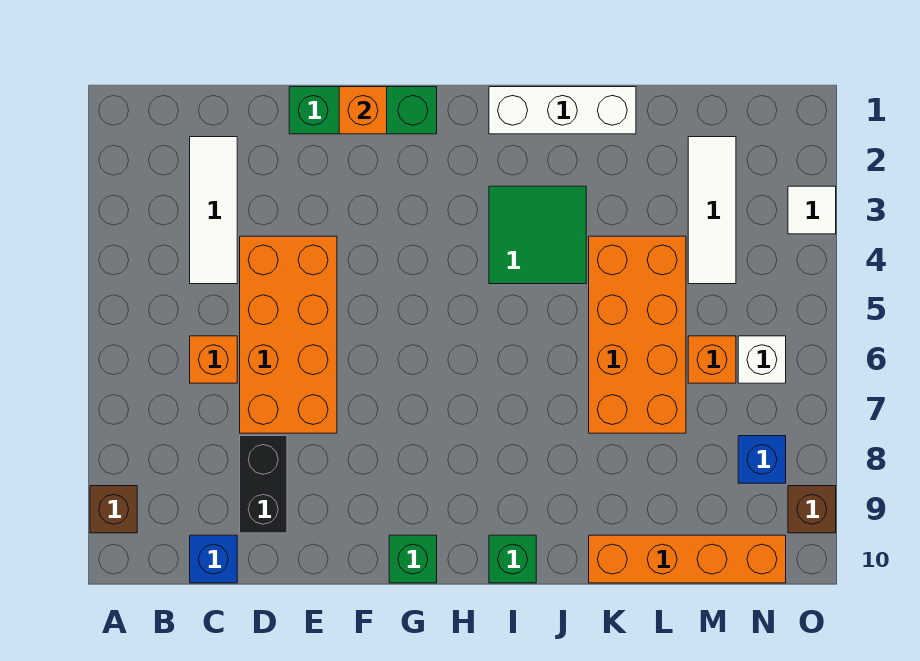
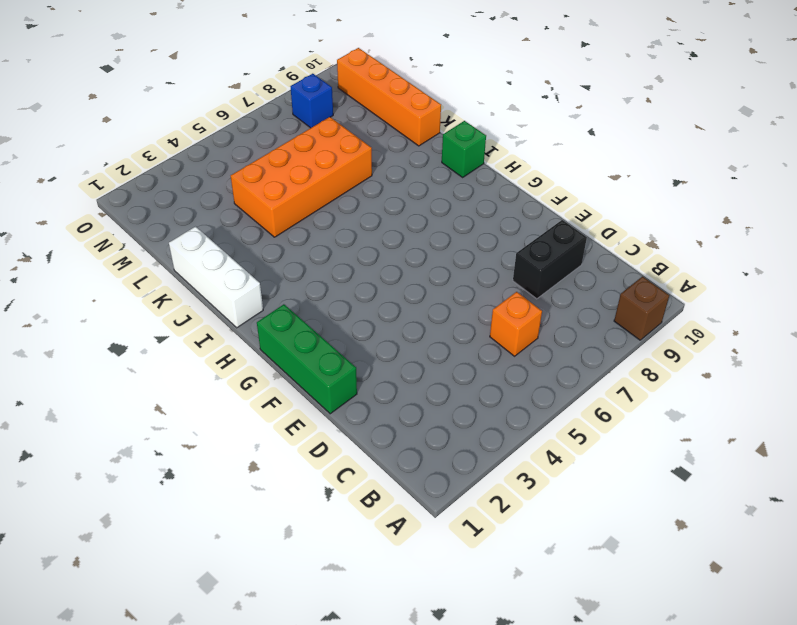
none -> white tile C2:C4 level 1
none -> blue brick C10 level 1
none -> orange brick D4:E7 level 1

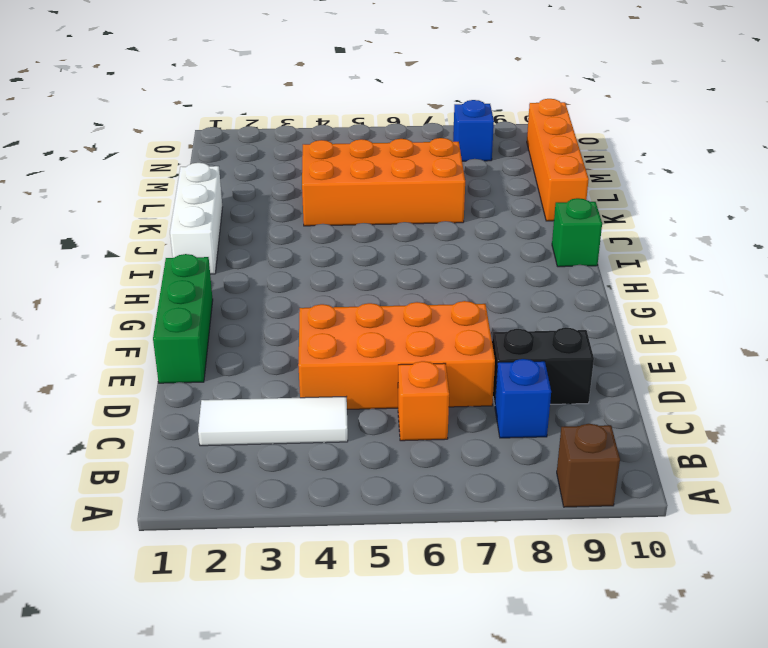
blue brick C8 level 1 -> blue brick C10 level 1
none -> green brick G10 level 1
none -> green tile I3:J4 level 1
none -> white tile M2:M4 level 1

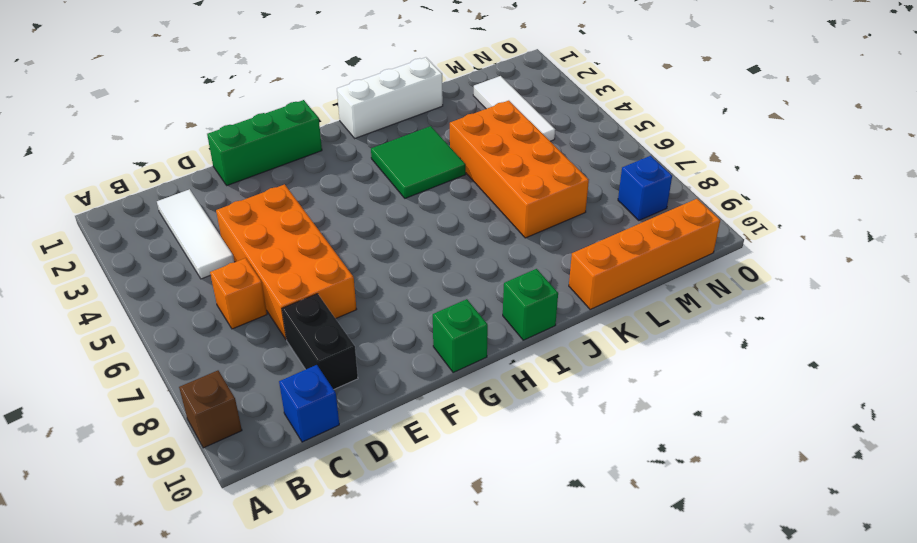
none -> orange brick M6 level 1
none -> white brick N6 level 1
none -> white tile O3 level 1

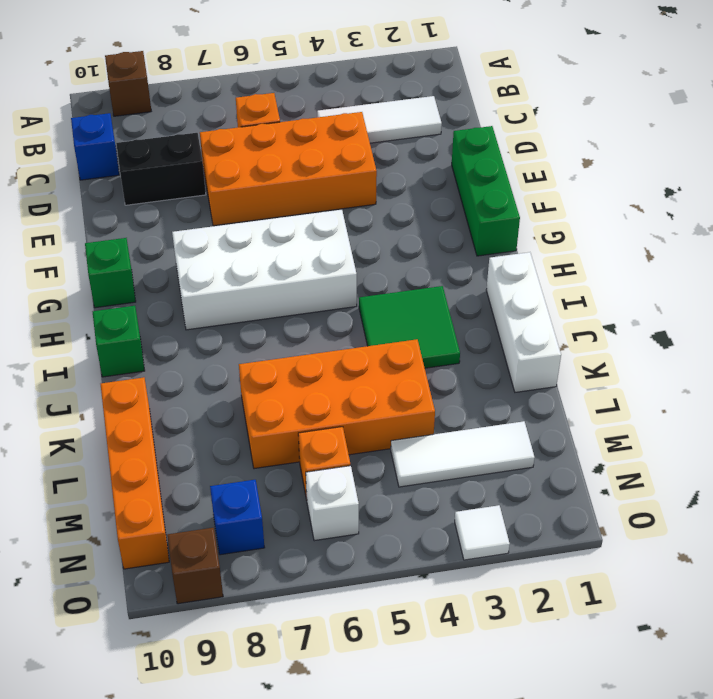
white brick G5:H8 level 1 -> none
none -> orange brick F1 level 2

